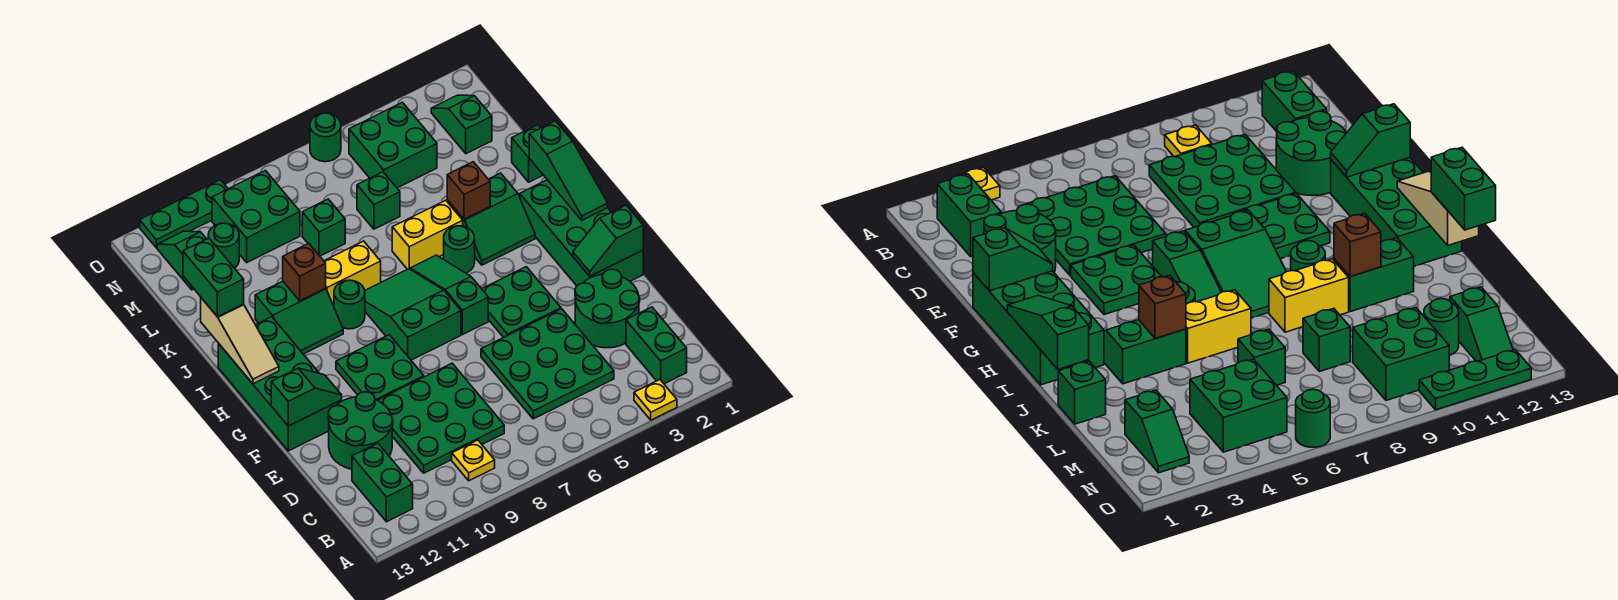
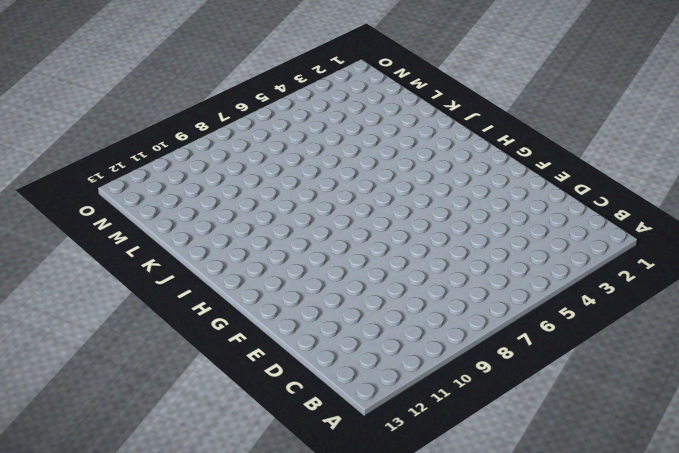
none -> yellow plate A3 level 1
none -> green brick B2:C2 level 1
none -> yellow plate B9 level 1
none -> green brick B12:C12 level 1

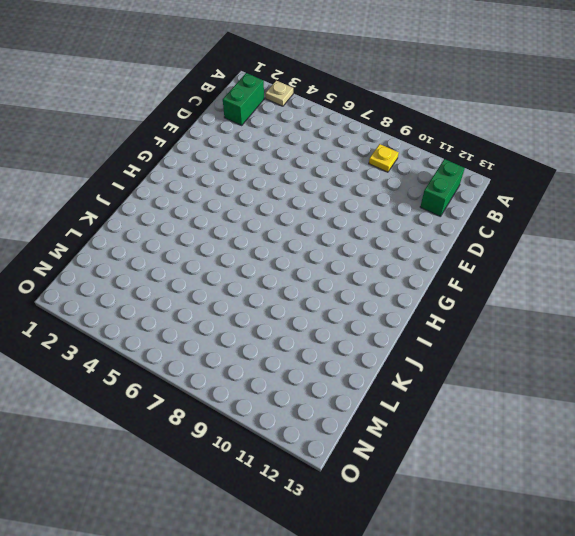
tan plate A3 level 1 -> yellow plate A3 level 1
none -> green plate C4:E6 level 1
none -> green plate C8:E10 level 1
none -> green round brick D2:E3 level 1
none -> green round brick D11:E12 level 1

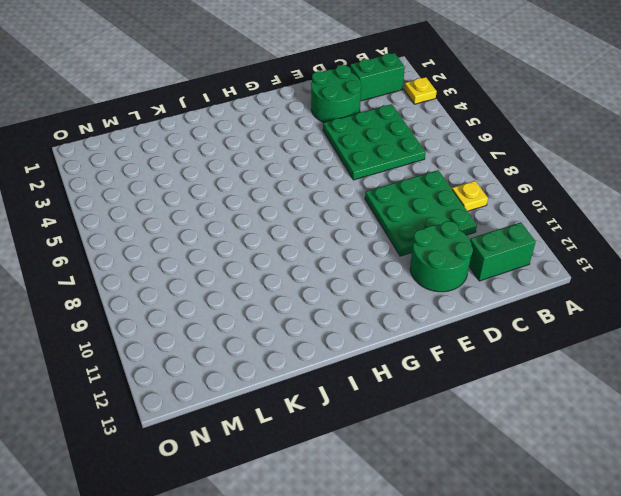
none -> green brick F1:I2 level 1
none -> green plate F4:G5 level 1
none -> green plate F9:G10 level 1
none -> green brick F12:I13 level 1

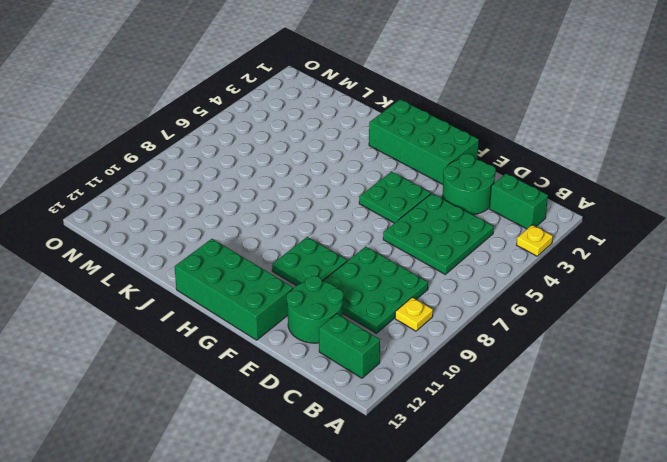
none -> green slope G6:I6 level 1 top G
none -> green slope G7:I8 level 1 top G
none -> green slope I3:J4 level 1 top J
none -> green round brick I5 level 1

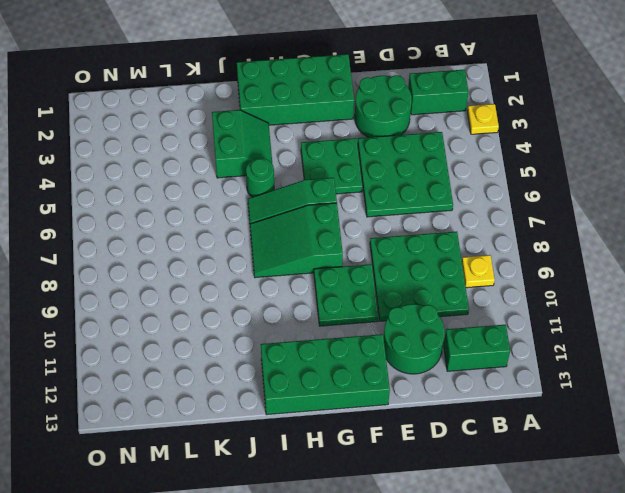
none -> green round brick I9 level 1
none -> green slope I10:J11 level 1 top J
none -> yellow brick J5:J6 level 1
none -> yellow brick J8:J9 level 1

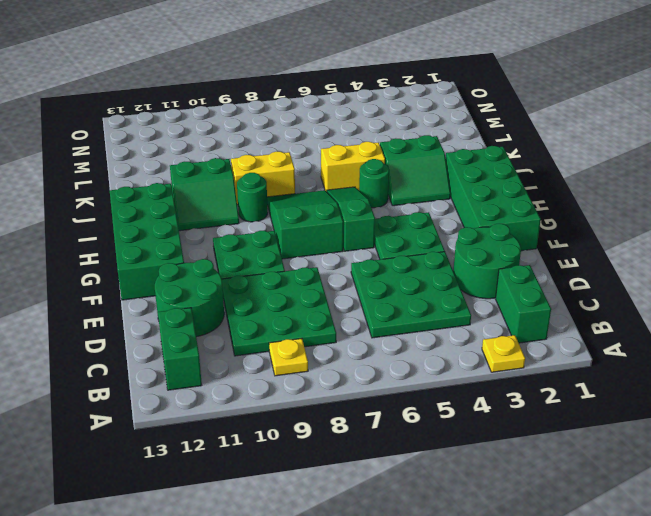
none -> green brick K1 level 1
none -> green brick L6 level 1
none -> green brick L8 level 1
none -> green slope M2:N2 level 1 top M

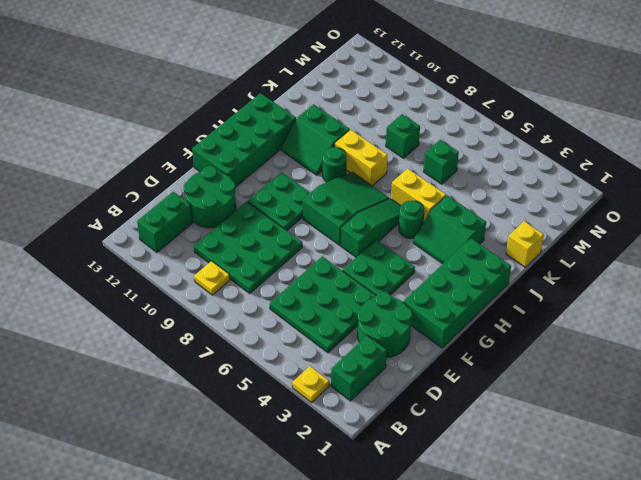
yellow brick K1 level 1 -> green brick K1 level 1
none -> green slope M2:N2 level 1 top M
none -> green brick M4:N5 level 1
none -> green brick M9:N10 level 1
none -> green round brick M11 level 1

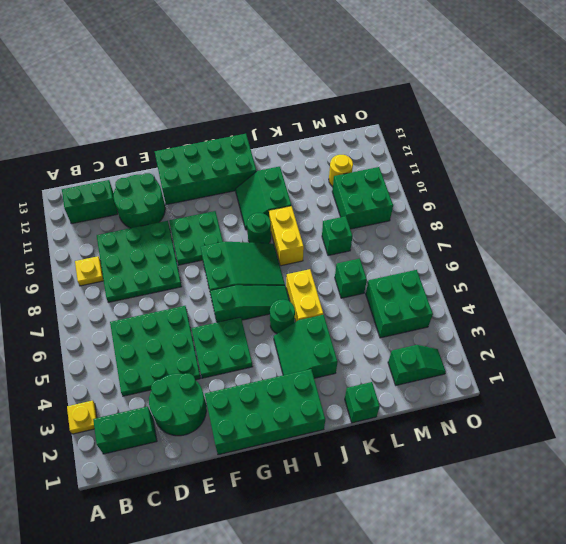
yellow round brick M11 level 1 -> green round brick M11 level 1
none -> green slope M12:N12 level 1 top M
none -> green round brick O6 level 1
none -> green plate O10:O12 level 1
none -> green slope F1:F2 level 2 top 1

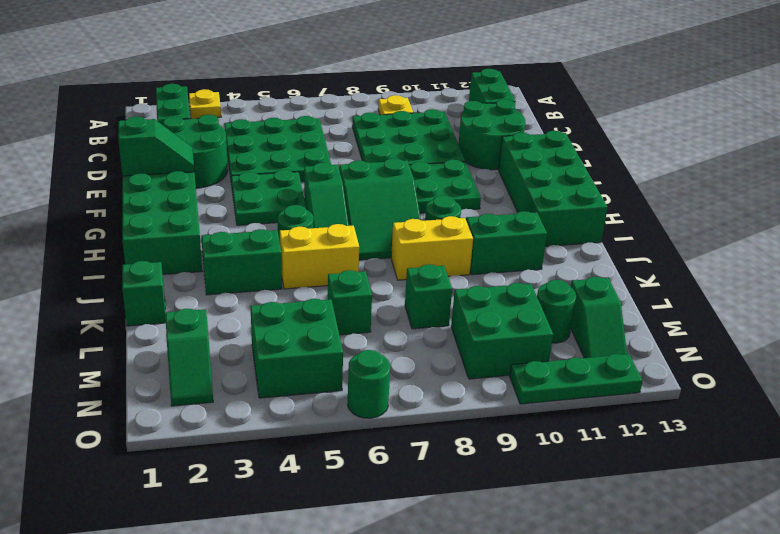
none -> green slope F12:F13 level 2 top 13
none -> green slope H1:J1 level 2 top J
none -> tan slope H13:J13 level 2 top J
none -> brown brick J4 level 2

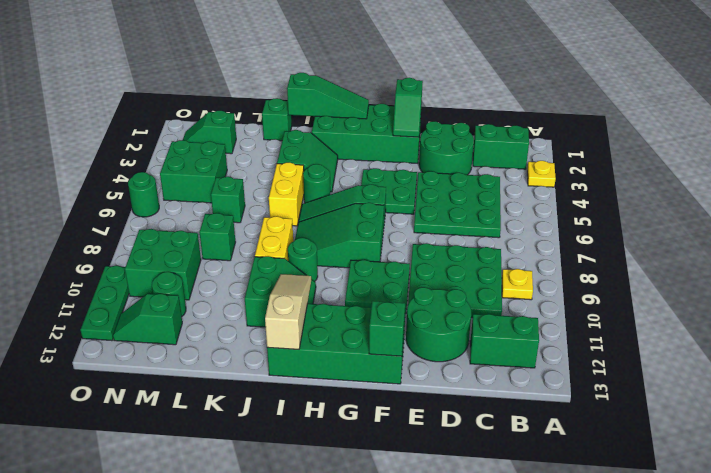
tan slope I11:I13 level 2 top 13 -> tan slope H13:J13 level 2 top J
none -> brown brick J4 level 2
none -> brown brick J10 level 2
none -> green brick J13:K13 level 3

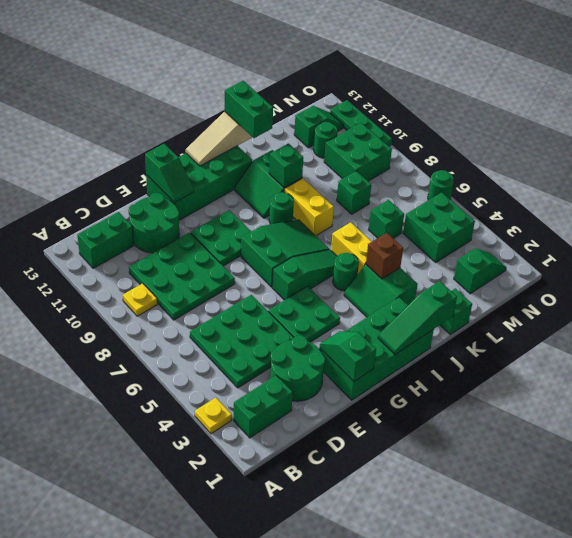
green brick J10 level 2 -> brown brick J10 level 2
green brick J12:J13 level 3 -> green brick J13:K13 level 3

